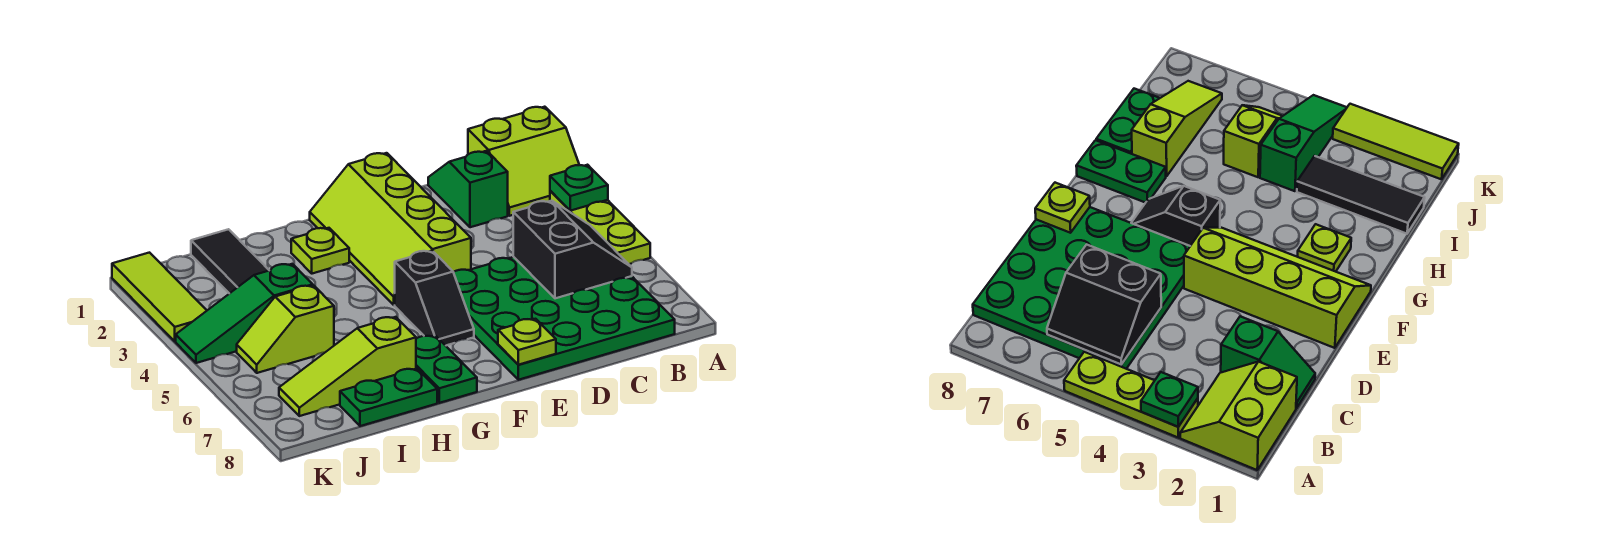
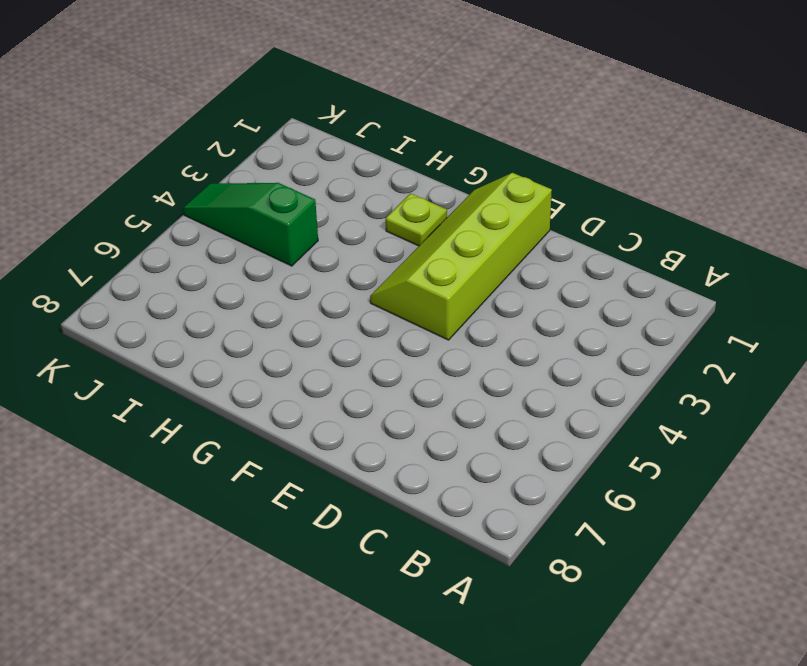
none -> lime slope A1:B2 level 1 top 1
none -> lime plate A3:A5 level 1
none -> green plate B5:E8 level 1

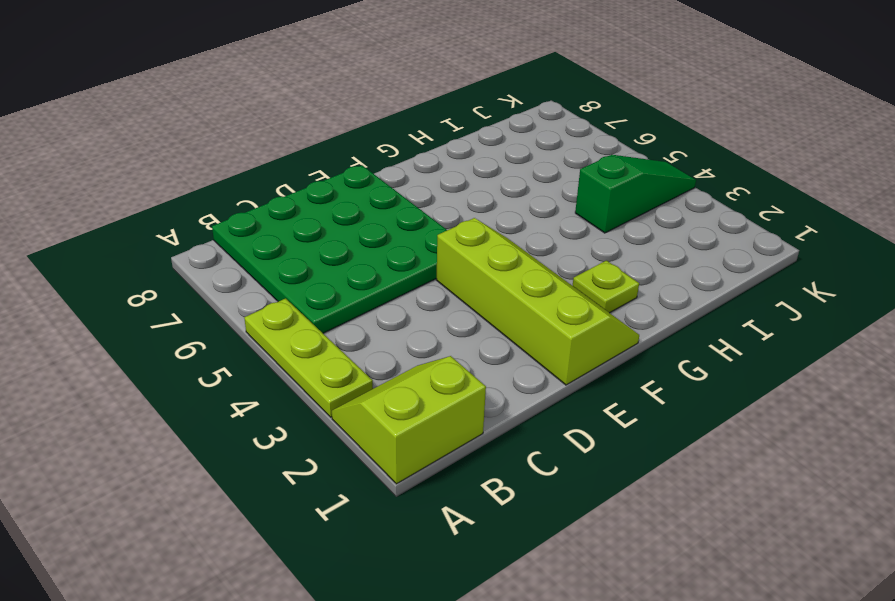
none -> green slope C1:C2 level 1 top 2
none -> black slope F5:F6 level 1 top 5
none -> green plate G7:G8 level 1

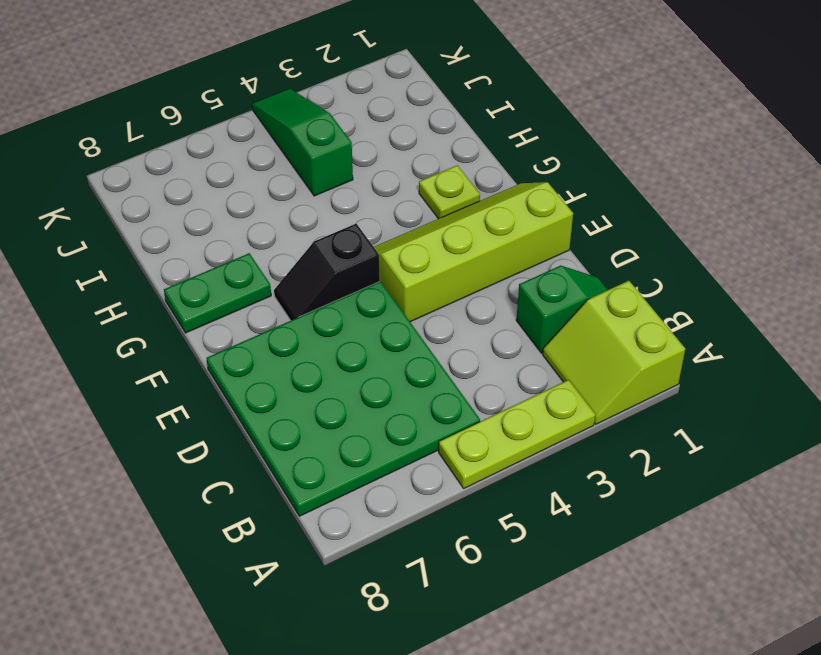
none -> lime slope H7:J7 level 1 top H
none -> green plate H8:I8 level 1
none -> black tile I1:I3 level 1

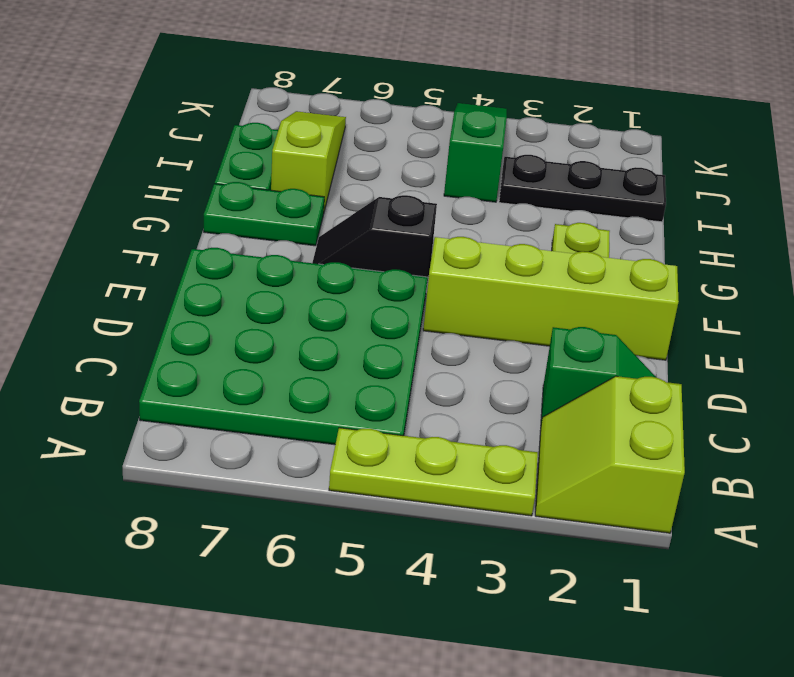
black plate I1:I3 level 1 -> black tile I1:I3 level 1
none -> lime slope I5:J5 level 1 top I
none -> lime tile K1:K3 level 1
none -> green plate A3 level 2

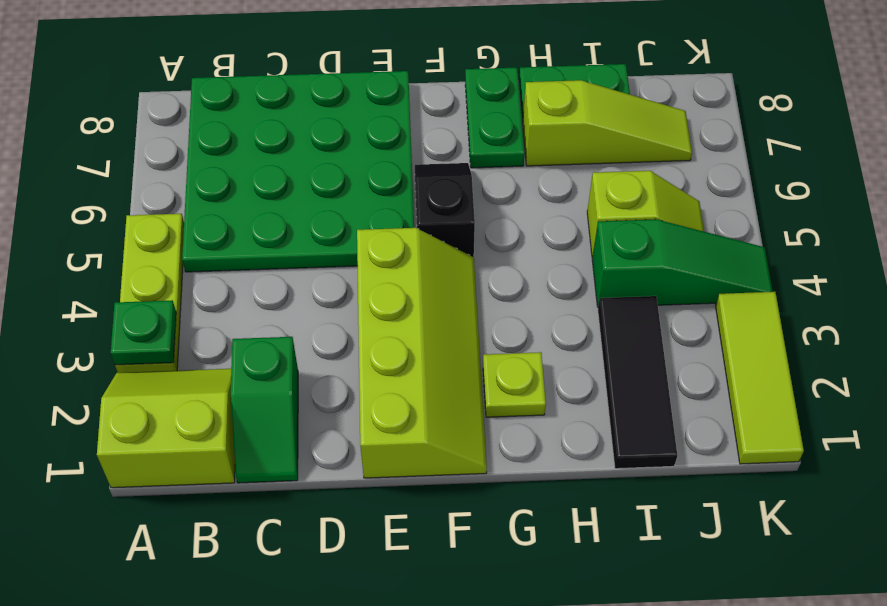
none -> black slope B5:C6 level 2 top C
none -> lime plate E8 level 2

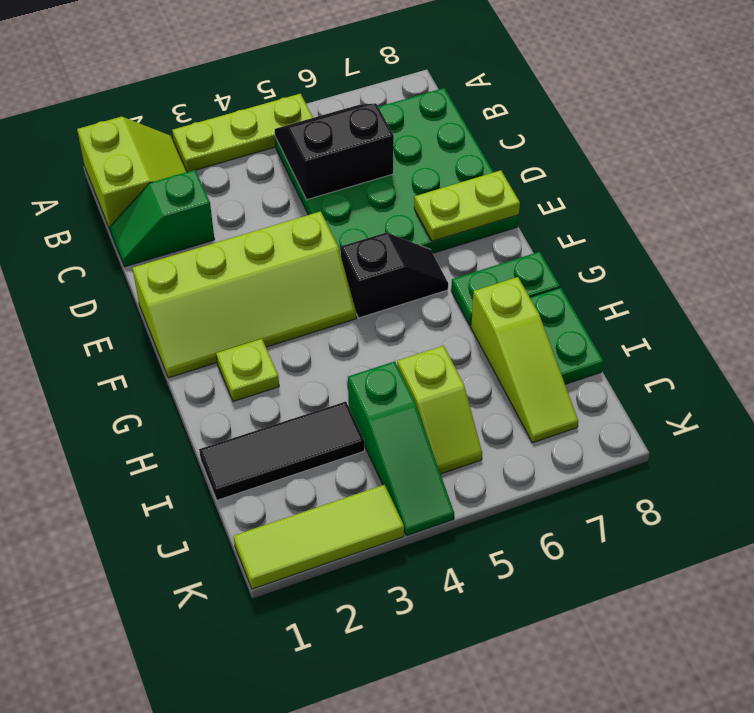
lime plate E7:E8 level 2 -> lime plate E8 level 2
none -> green plate A3 level 2

